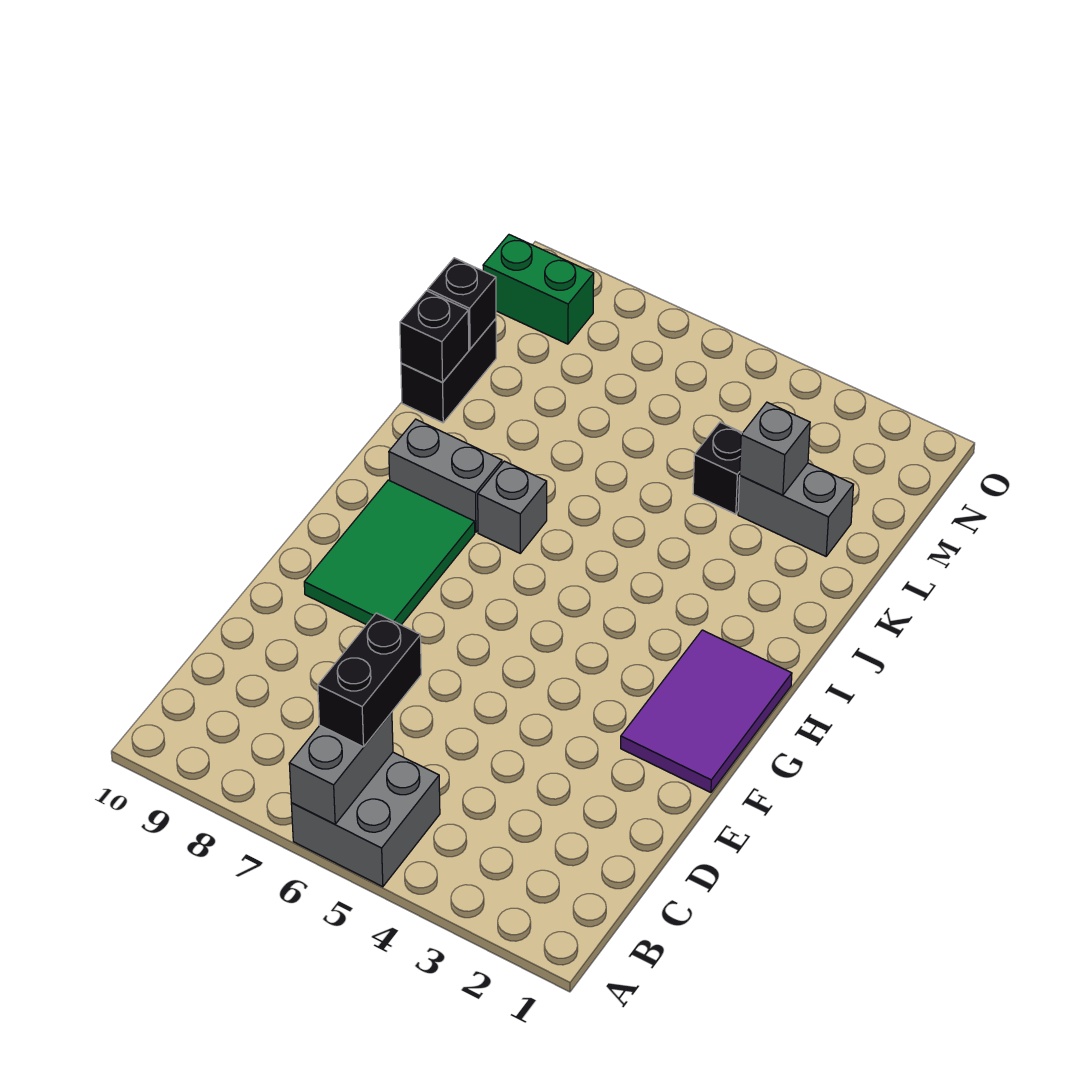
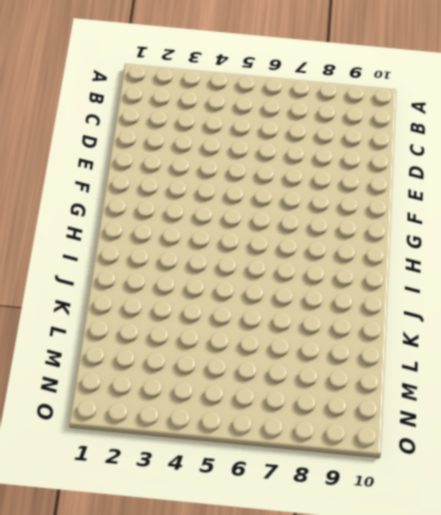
none -> grey brick A5:B6 level 1
none -> purple tile F1:H2 level 1
none -> green tile F8:H9 level 1

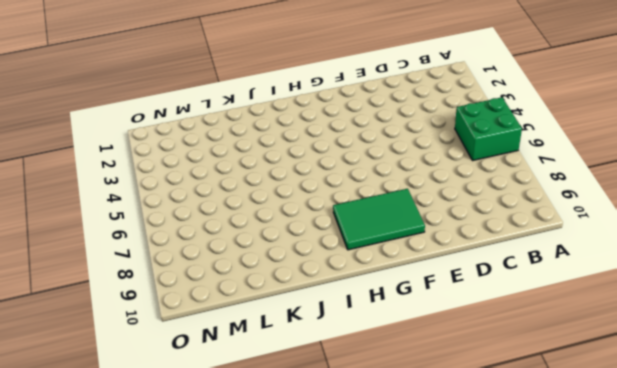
green brick A5:B6 level 1 -> grey brick A5:B6 level 1
none -> purple tile F1:H2 level 1
none -> grey brick I7 level 1
none -> grey brick I8:I9 level 1

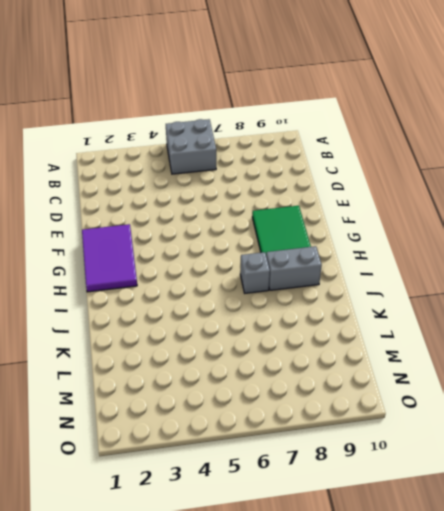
none -> black brick K10:L10 level 1
none -> grey brick L2:L3 level 1
none -> black brick L4 level 1

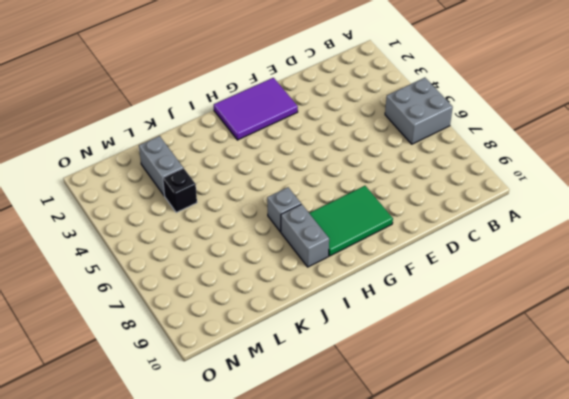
none -> black brick K10:L10 level 1
none -> green brick N9:N10 level 1
none -> grey brick A6:B6 level 2

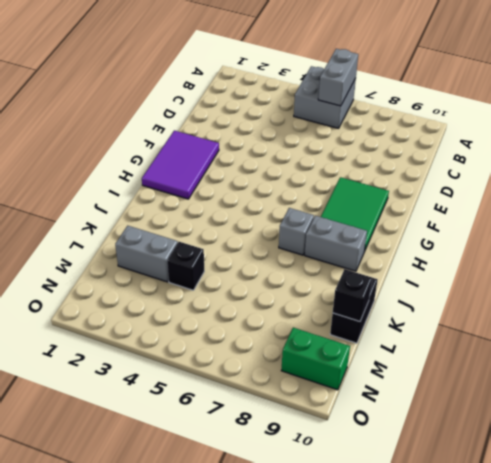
none -> black brick K10 level 2
none -> grey brick L3 level 2
none -> black brick B6:C6 level 3

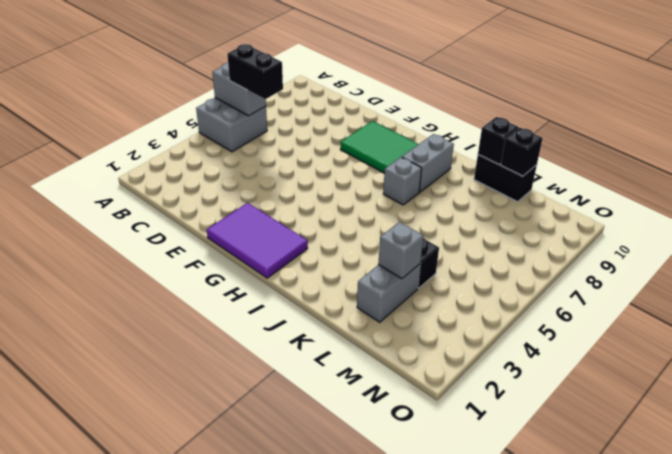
none -> green brick N9:N10 level 1

